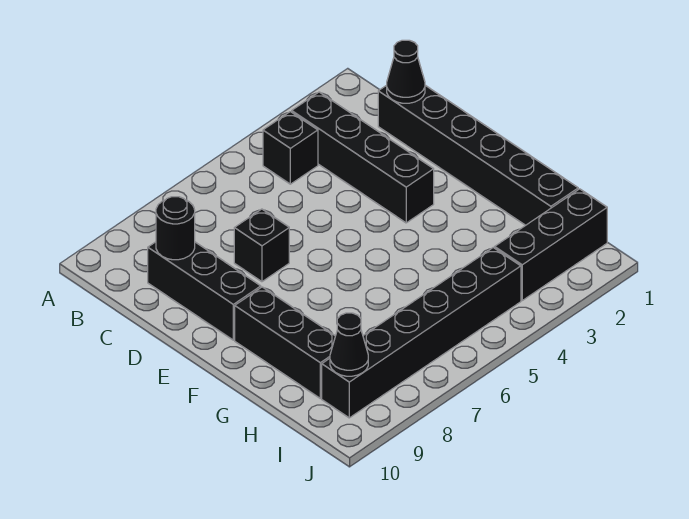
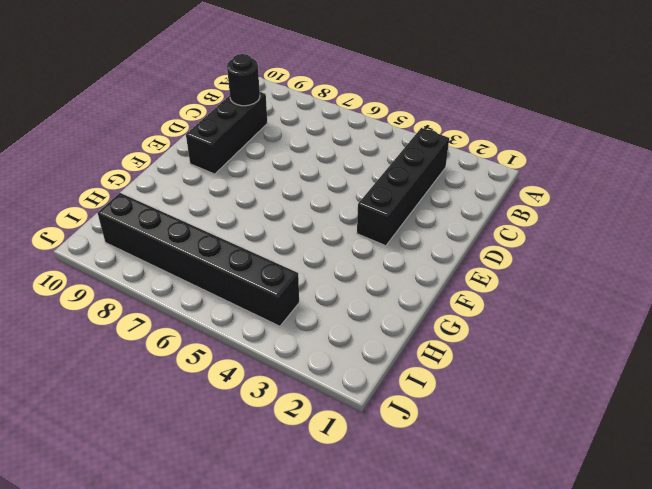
none -> black brick B4 level 1
none -> black brick C1:H1 level 1

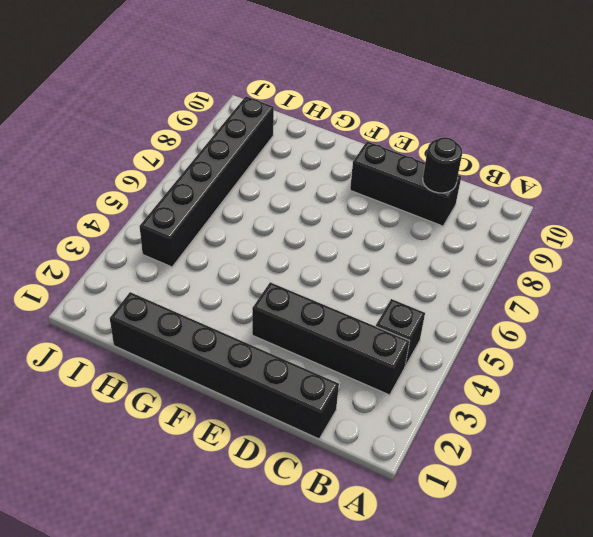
none -> black brick D7 level 1
none -> black brick F9:H9 level 1

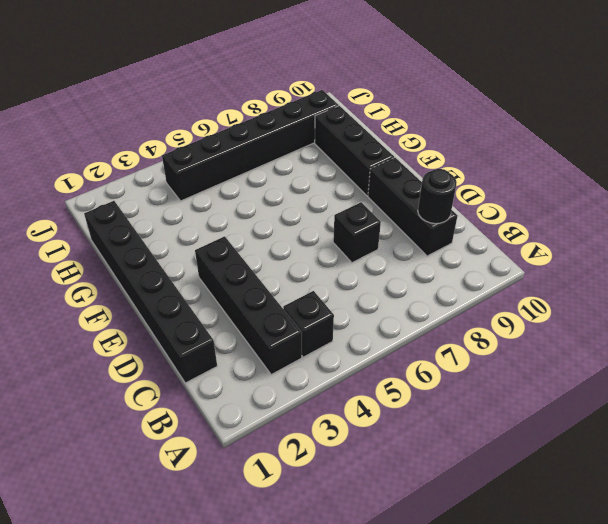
none -> black brick I1:I3 level 1
none -> black cone C1 level 2

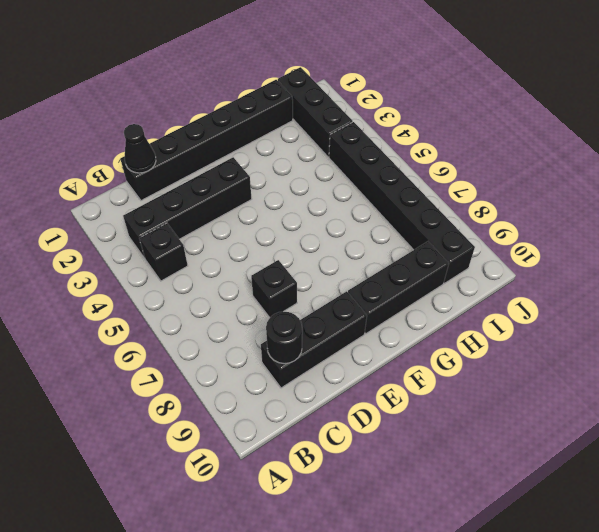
none -> black cone I9 level 2

